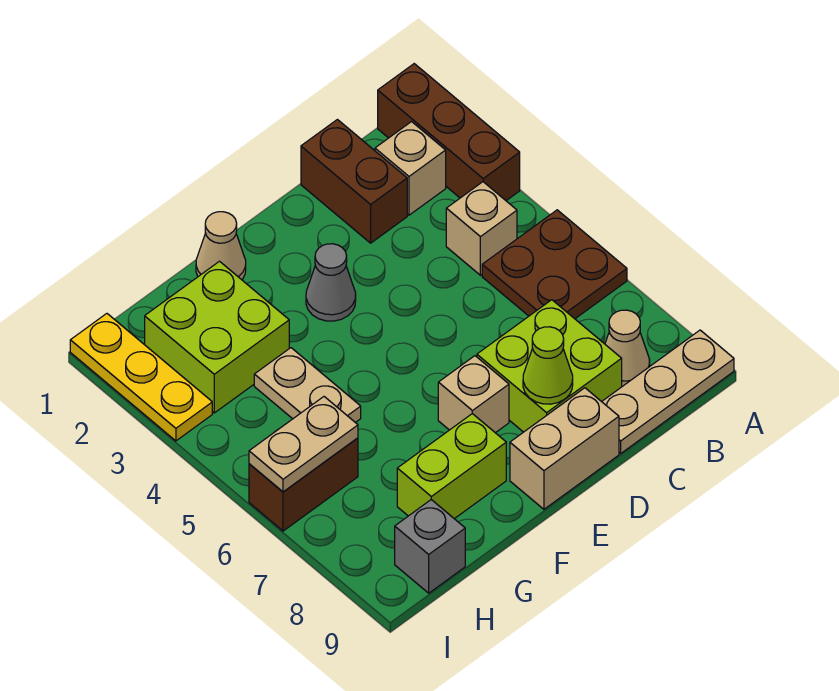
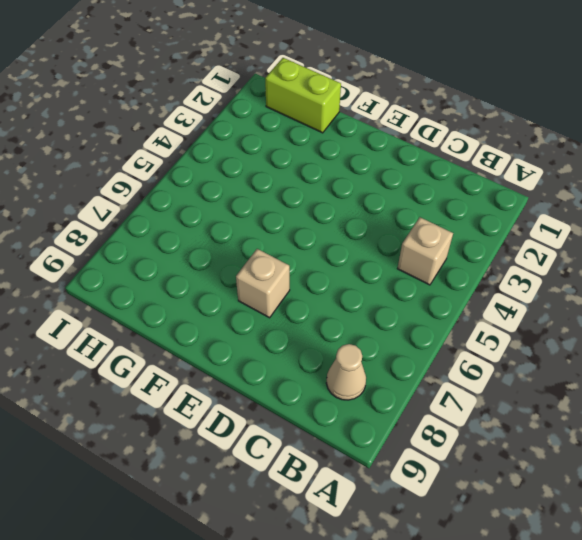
lime brick G1:H1 level 1 -> lime brick F8:G8 level 1
none -> brown brick A1:A3 level 1
none -> brown plate A5:B6 level 1
none -> tan plate A9:C9 level 1

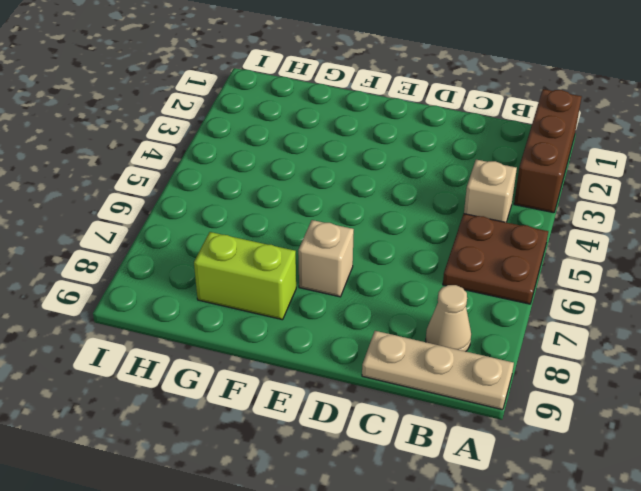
none -> tan brick B2 level 1
none -> brown brick C1:C2 level 1
none -> lime brick C7:D8 level 1

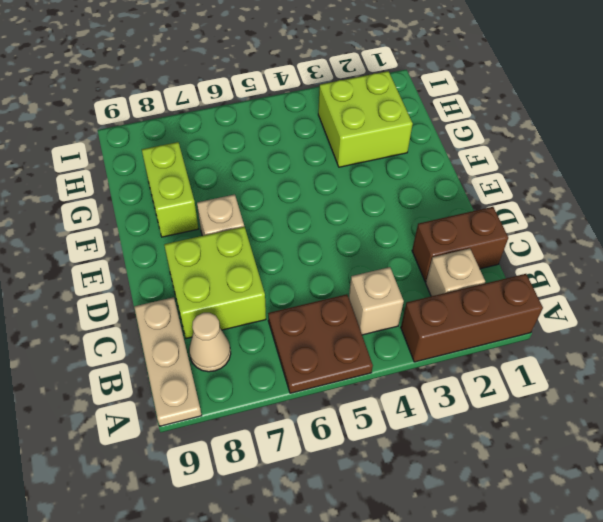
none -> tan brick D9:E9 level 1
none -> grey cone E3 level 1
none -> tan cone F1 level 1

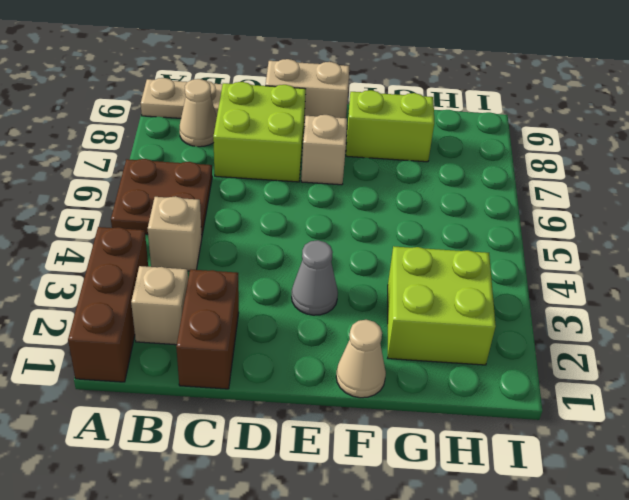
none -> tan plate G4:G5 level 1
none -> brown brick H6:I6 level 1
none -> grey brick H9 level 1

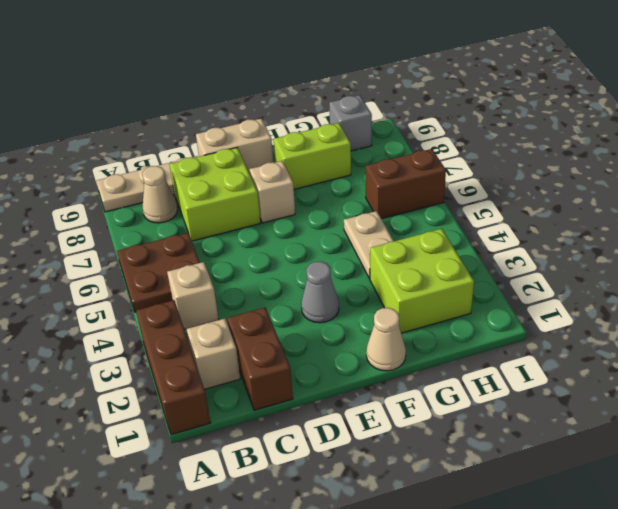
none -> yellow plate I1:I3 level 1
none -> lime cone D8 level 2
none -> tan plate H6:I6 level 2

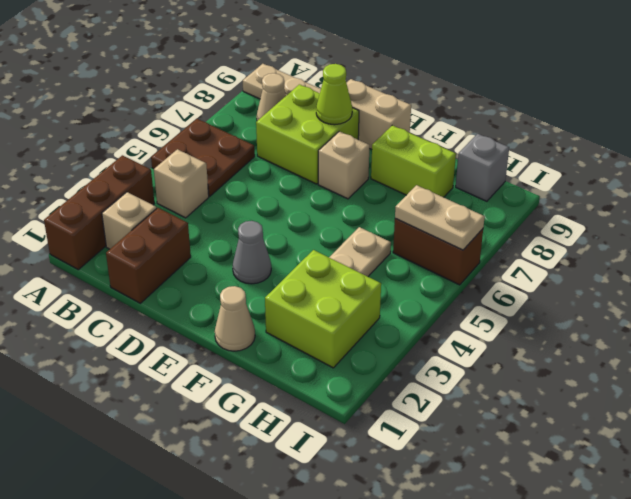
none -> yellow plate I1:I3 level 1

